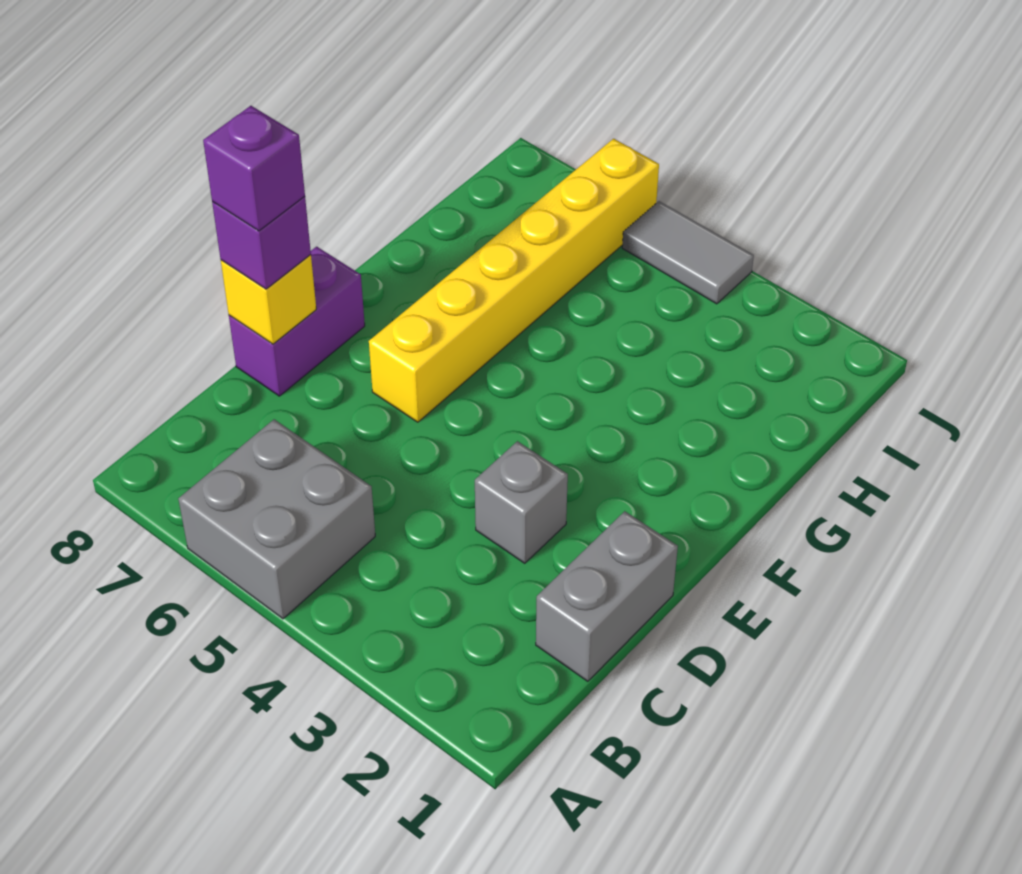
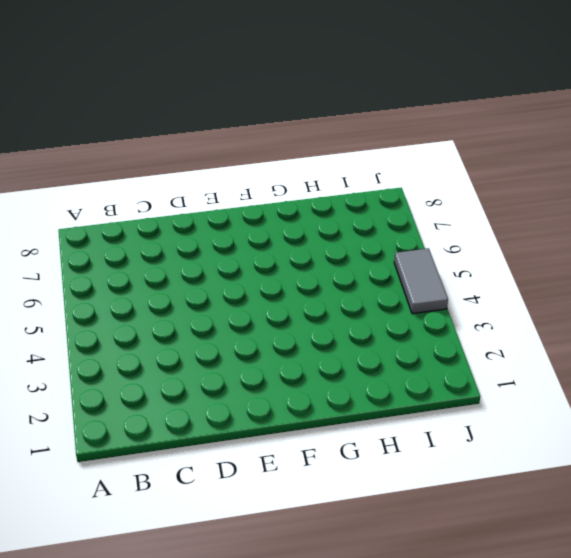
none -> grey brick A5:B6 level 1
none -> grey brick C1:D1 level 1

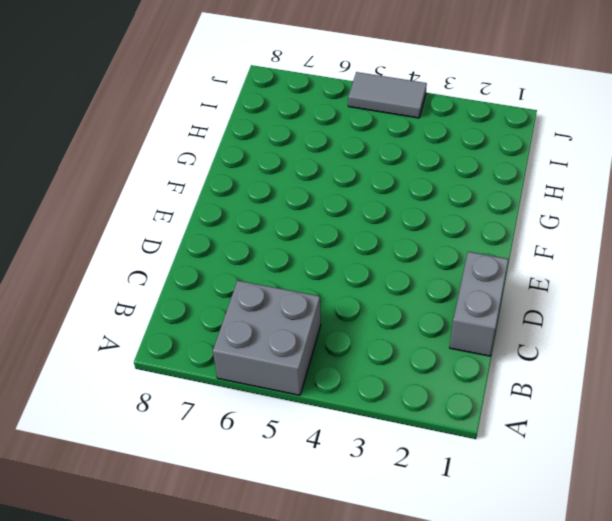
none -> grey brick D3 level 1
none -> purple brick D8:E8 level 1

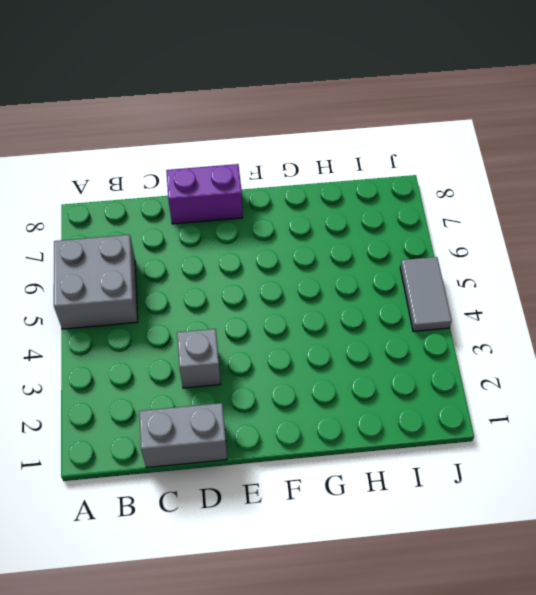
none -> yellow brick E6:J6 level 1
none -> yellow brick D8 level 2

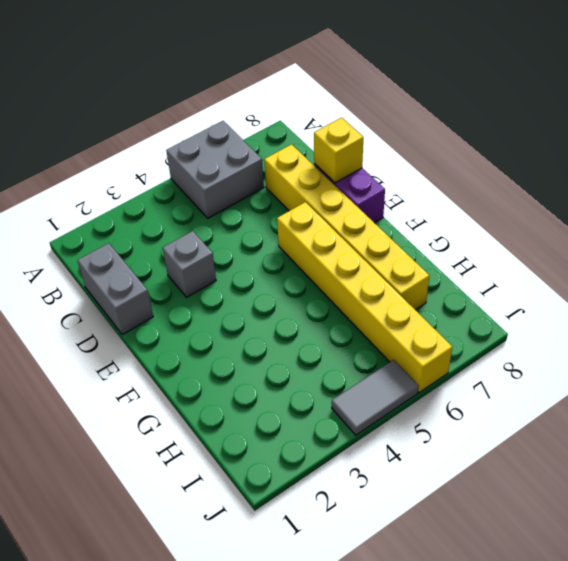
yellow brick C7:H7 level 1 -> none
none -> purple brick D8 level 3
none -> purple brick D8 level 4

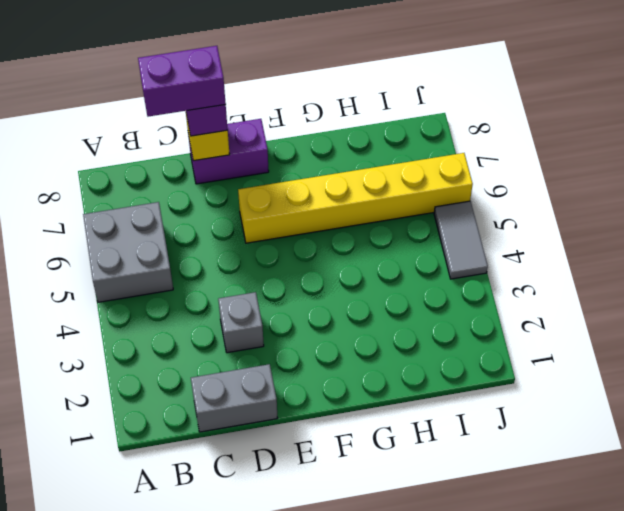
purple brick C8:D8 level 4 -> purple brick D8 level 4

